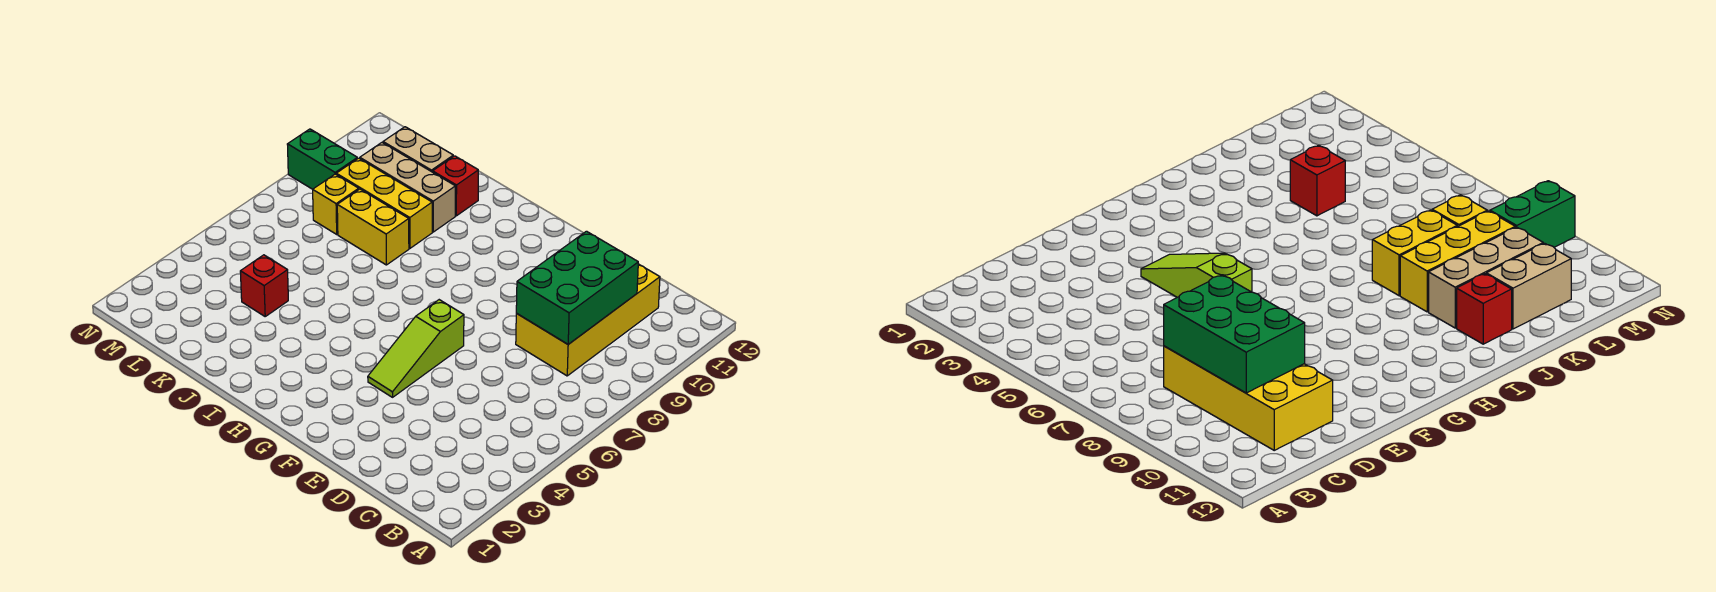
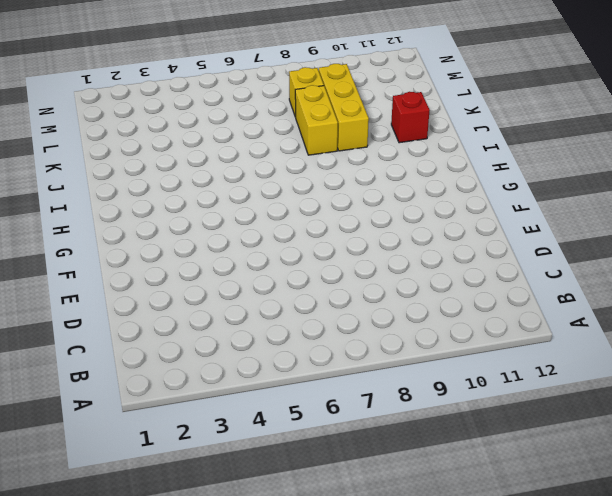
none -> yellow brick C8:D11 level 1
none -> lime slope F4:F6 level 1 top 6

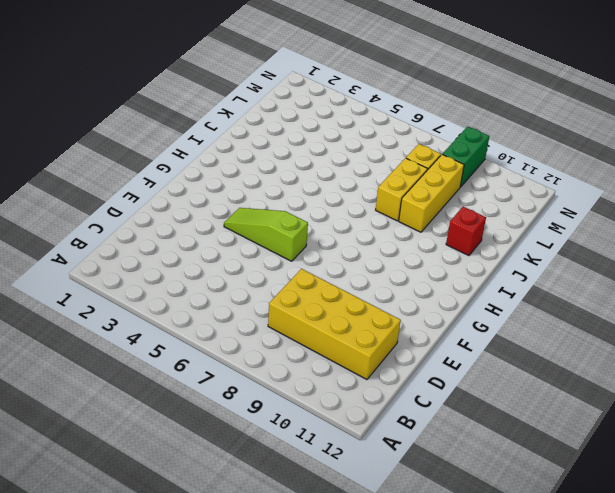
none -> tan brick J10:L10 level 1
none -> red brick K4 level 1

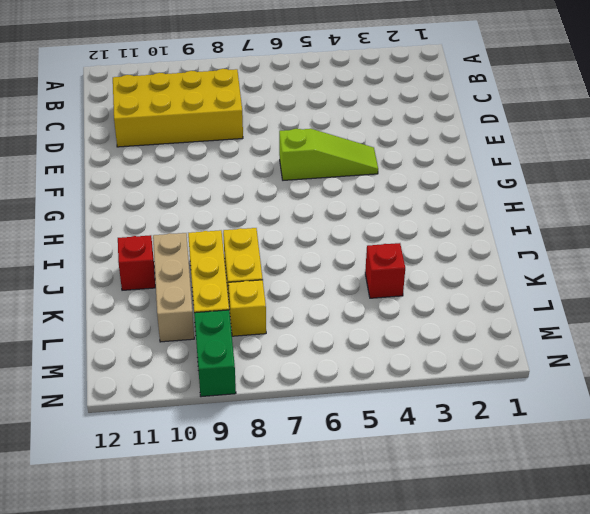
none -> tan brick K11:L11 level 1
none -> green brick C8:D10 level 2

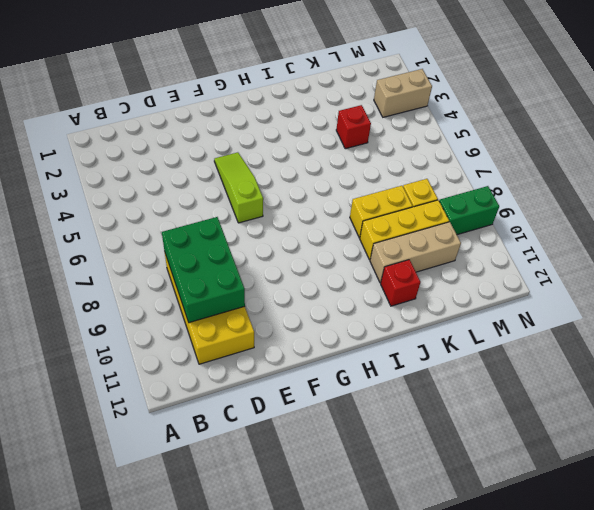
tan brick M3:N3 level 1 -> tan brick K11:L11 level 1

